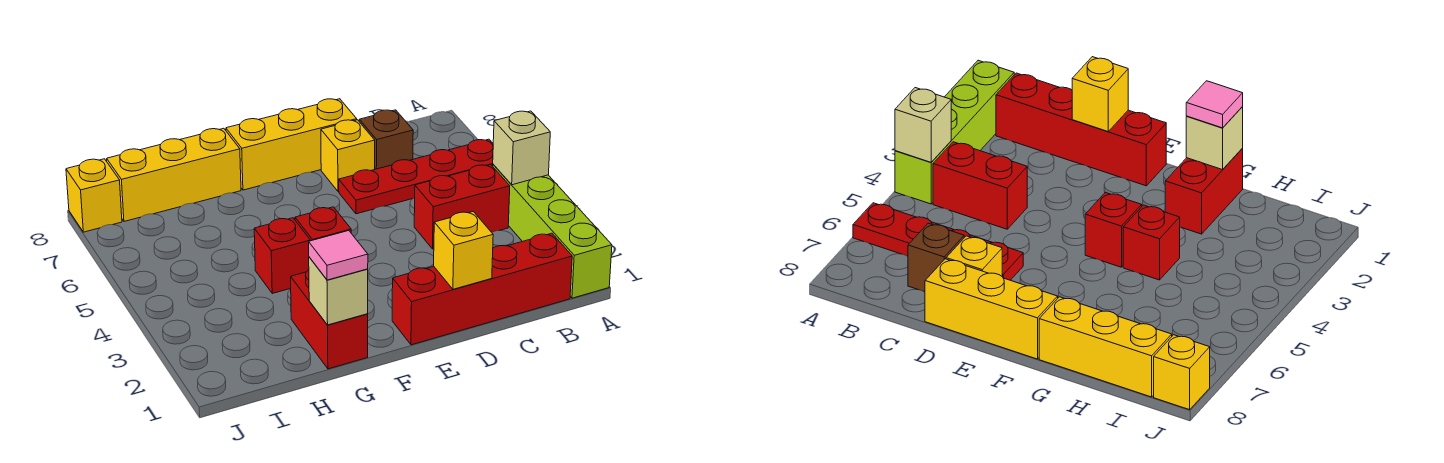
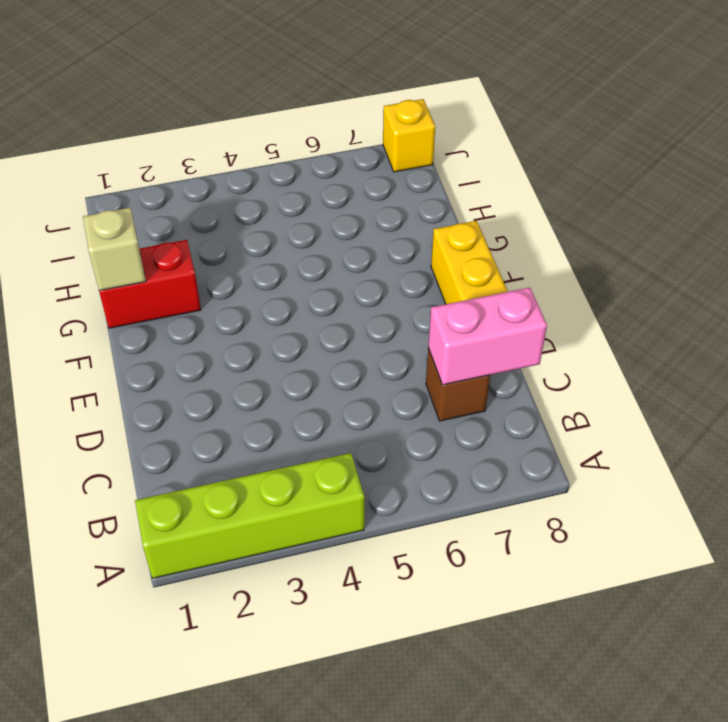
pink brick C7:C8 level 2 -> none
none -> red plate A6:D6 level 1
none -> red brick B1:E1 level 1
none -> red brick B4:C4 level 1

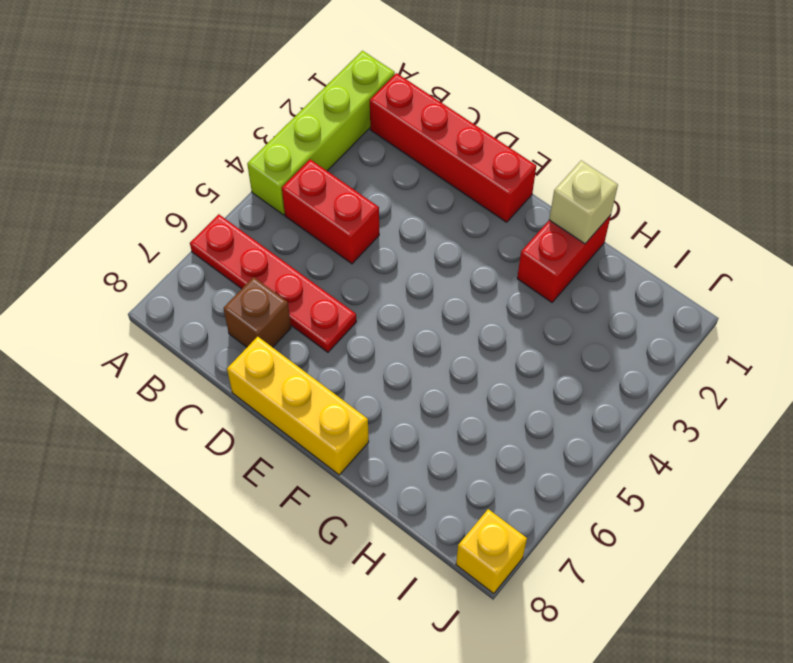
none -> yellow brick D7 level 1
none -> red brick F4 level 1
none -> red brick G4 level 1

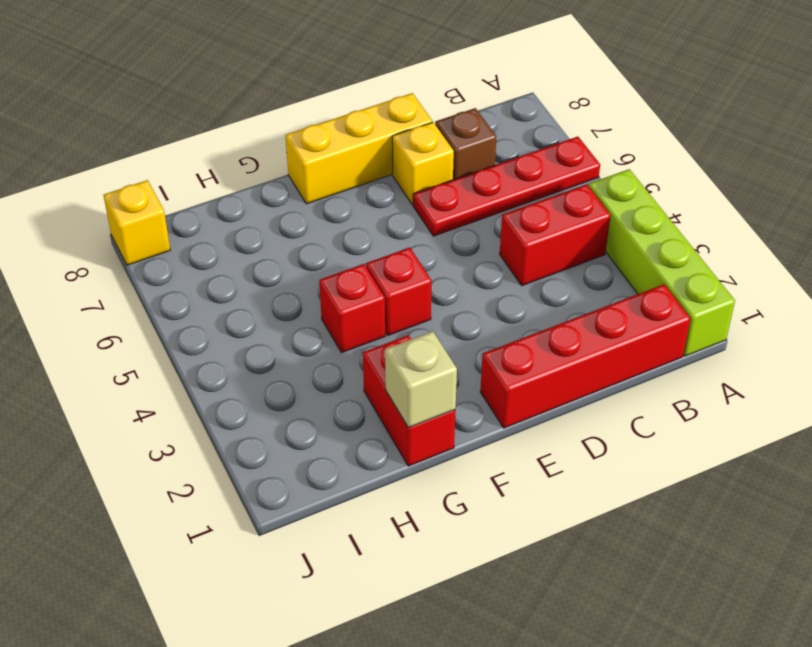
none -> yellow brick G8:I8 level 1
none -> tan brick A4 level 2
none -> yellow brick D1 level 2

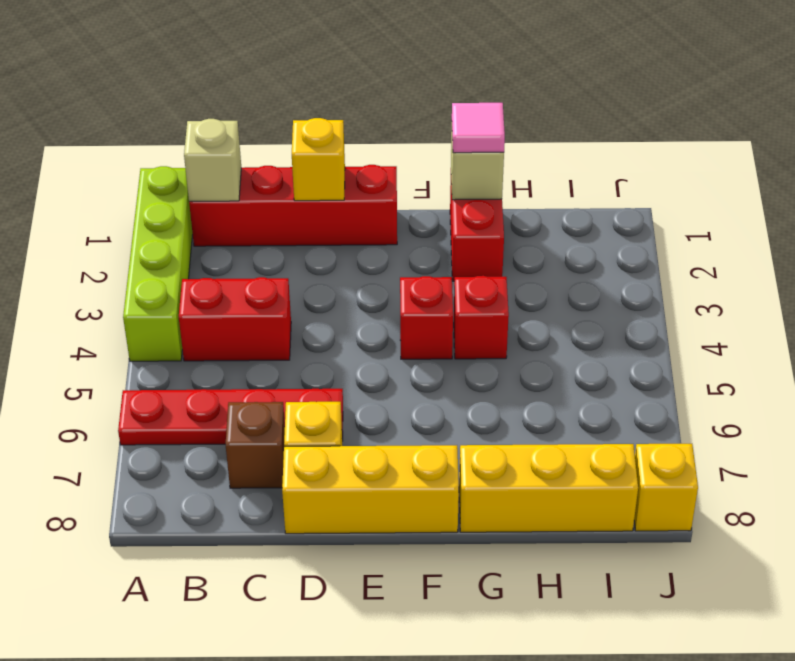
tan brick B1 level 2 -> tan brick A4 level 2

